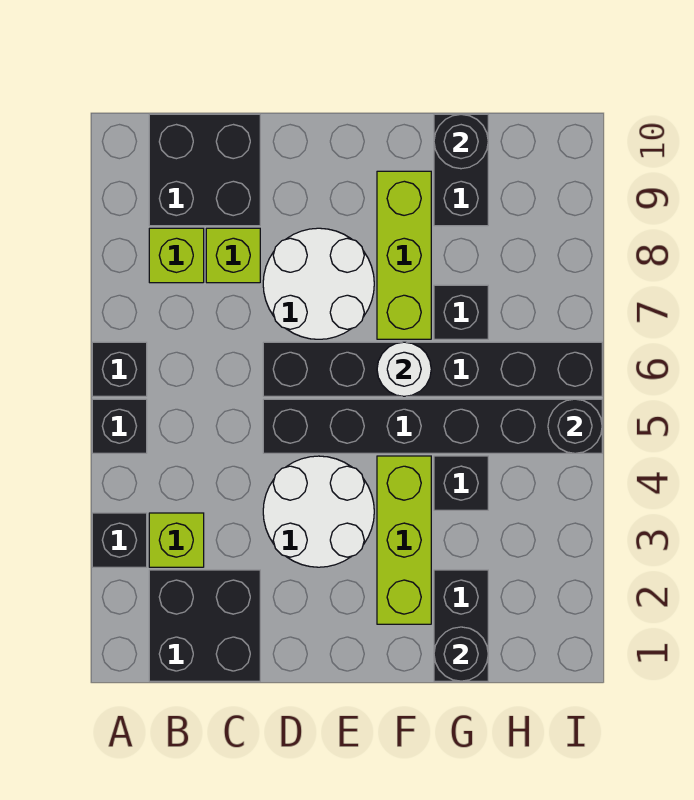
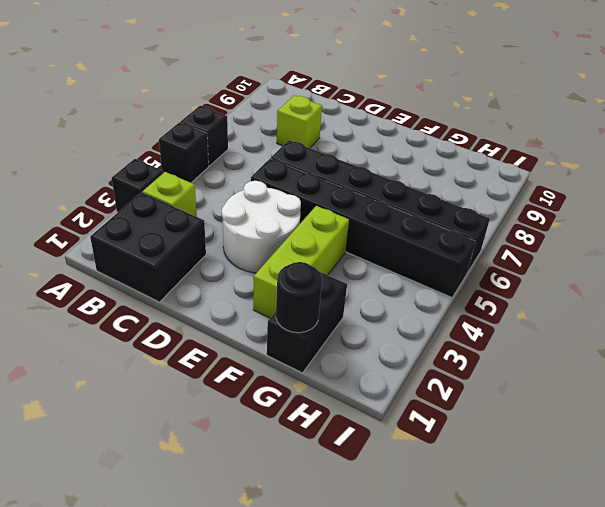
none -> lime brick B8 level 1
none -> black brick B9:C10 level 1
none -> white round brick D7:E8 level 1

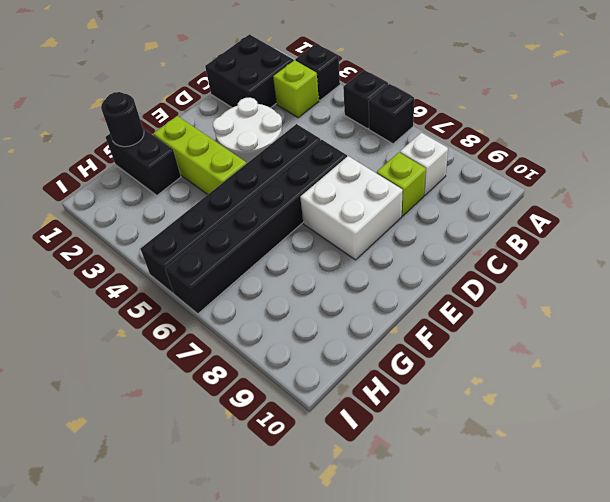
white brick B8 level 1 -> lime brick B8 level 1
white brick D7:E8 level 1 -> white round brick D7:E8 level 1
none -> black brick B9:C10 level 1
none -> lime brick F7:F9 level 1
none -> black brick G4 level 1

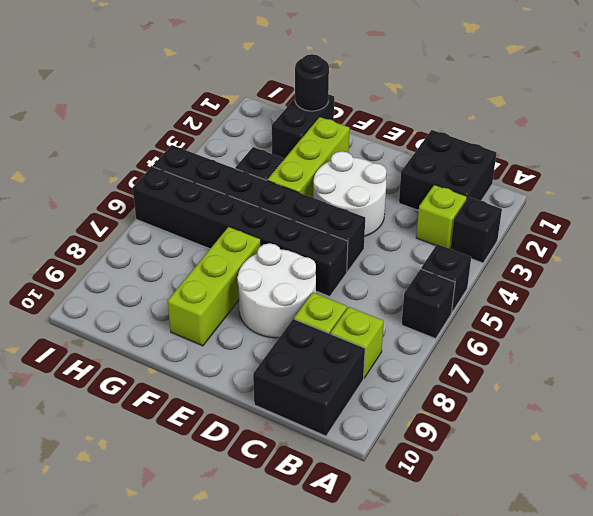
none -> black brick G7 level 1
none -> black brick G9:G10 level 1
none -> white round brick F6 level 2

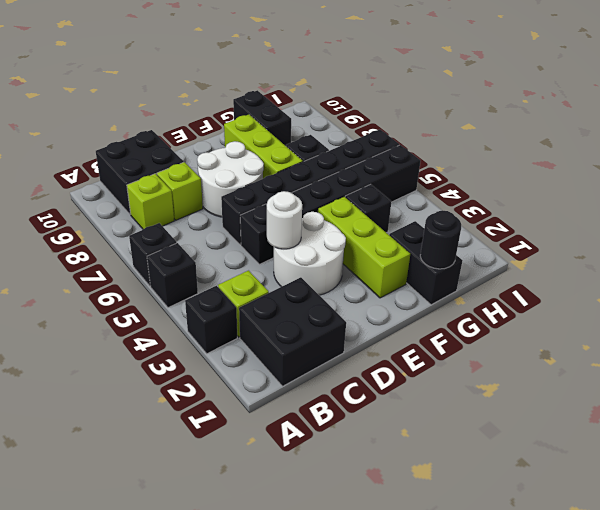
white round brick D4 level 2 -> white round brick F6 level 2
none -> black round brick G10 level 2
none -> black round brick I5 level 2

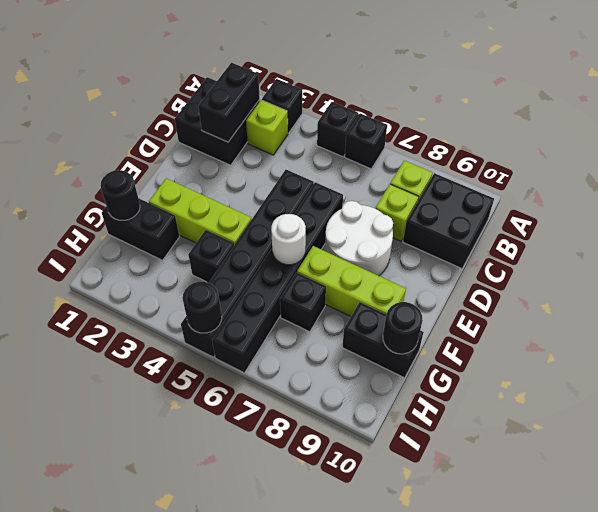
black brick B2:C2 level 2 -> none
none -> white round brick D3:E4 level 1

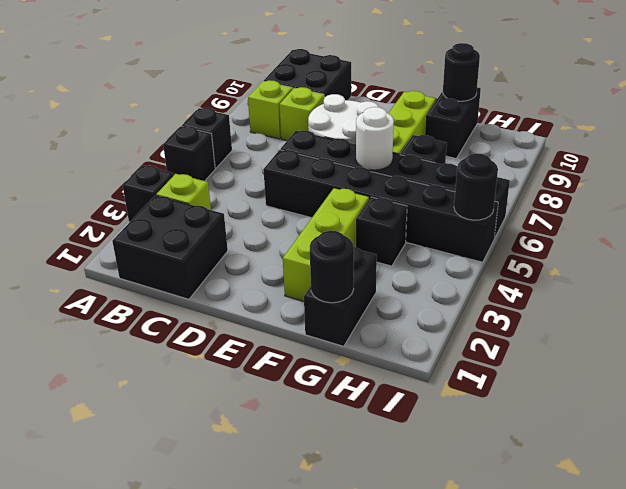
none -> white round brick D3:E4 level 1

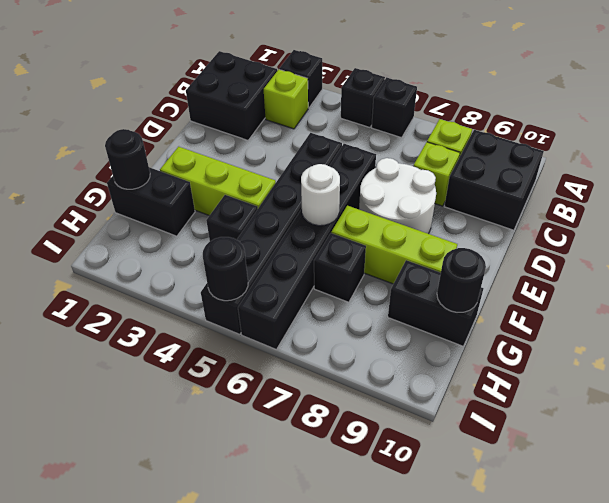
none -> white round brick D3:E4 level 1

